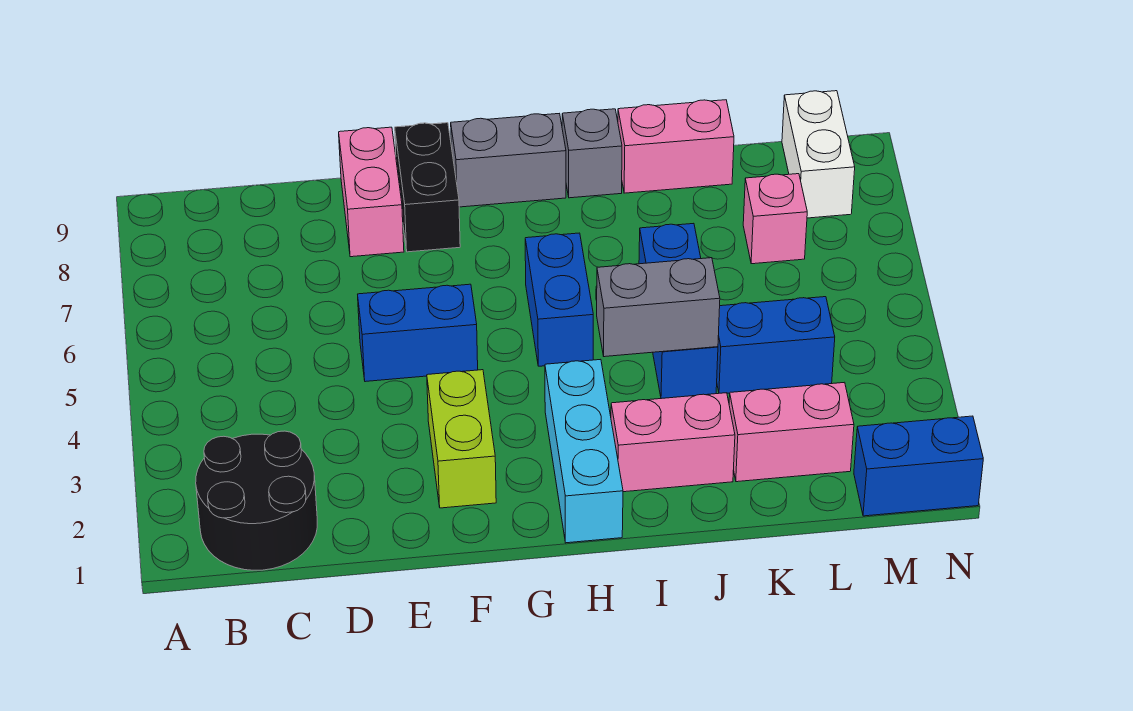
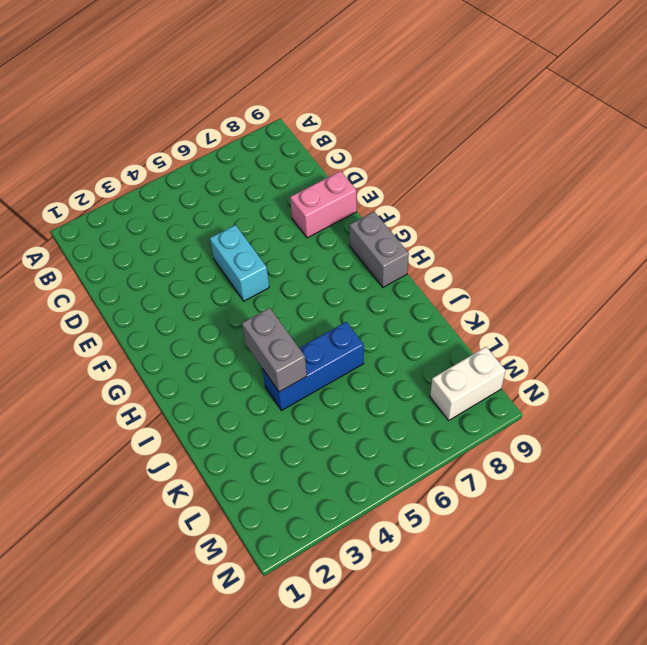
cyan brick E5:F5 level 1 -> blue brick E5:F5 level 1
none -> black round brick B1:C2 level 1
none -> lime brick F2:F3 level 1
none -> black brick F8:F9 level 1

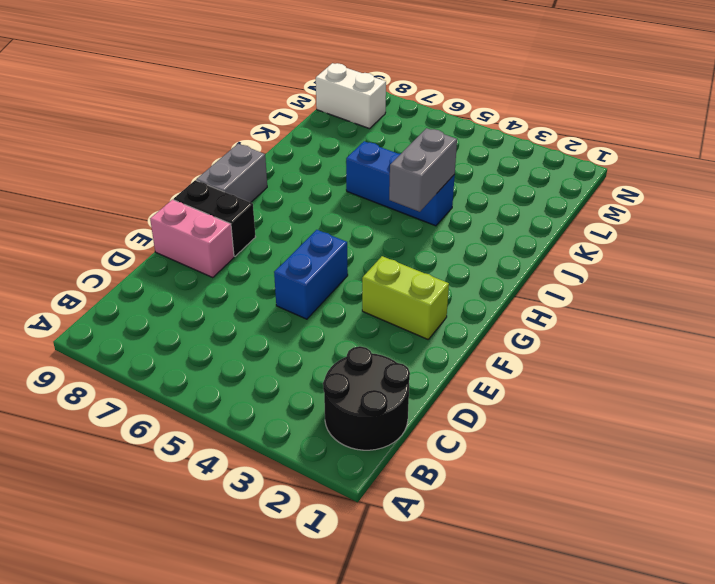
none -> cyan brick H1:H3 level 1
none -> blue brick H5:H6 level 1
none -> pink brick I2:J2 level 1

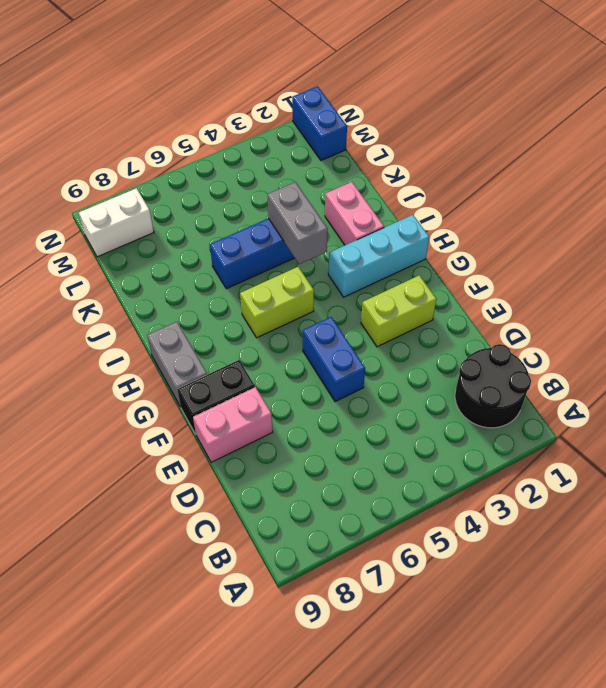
lime brick H5:H6 level 1 -> blue brick H5:H6 level 1
none -> grey brick I9 level 1
none -> pink brick J9:K9 level 1
none -> pink brick K2:L2 level 1

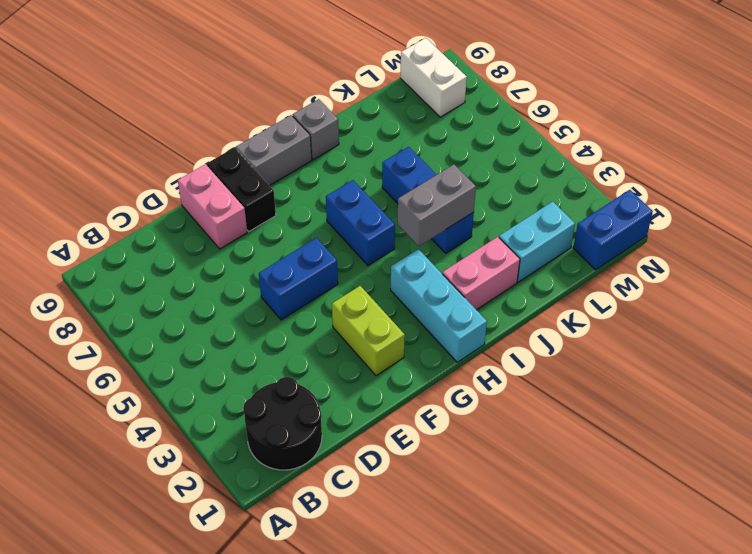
cyan brick K2:L2 level 1 -> pink brick K2:L2 level 1
none -> pink brick J9:K9 level 1
none -> blue brick K4:L4 level 1
none -> pink brick L7 level 1

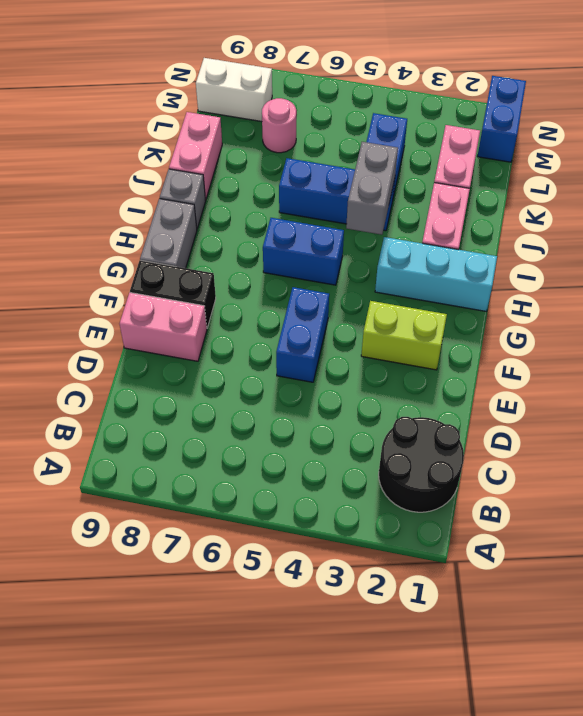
pink round brick L7 level 1 -> pink brick L7 level 1

